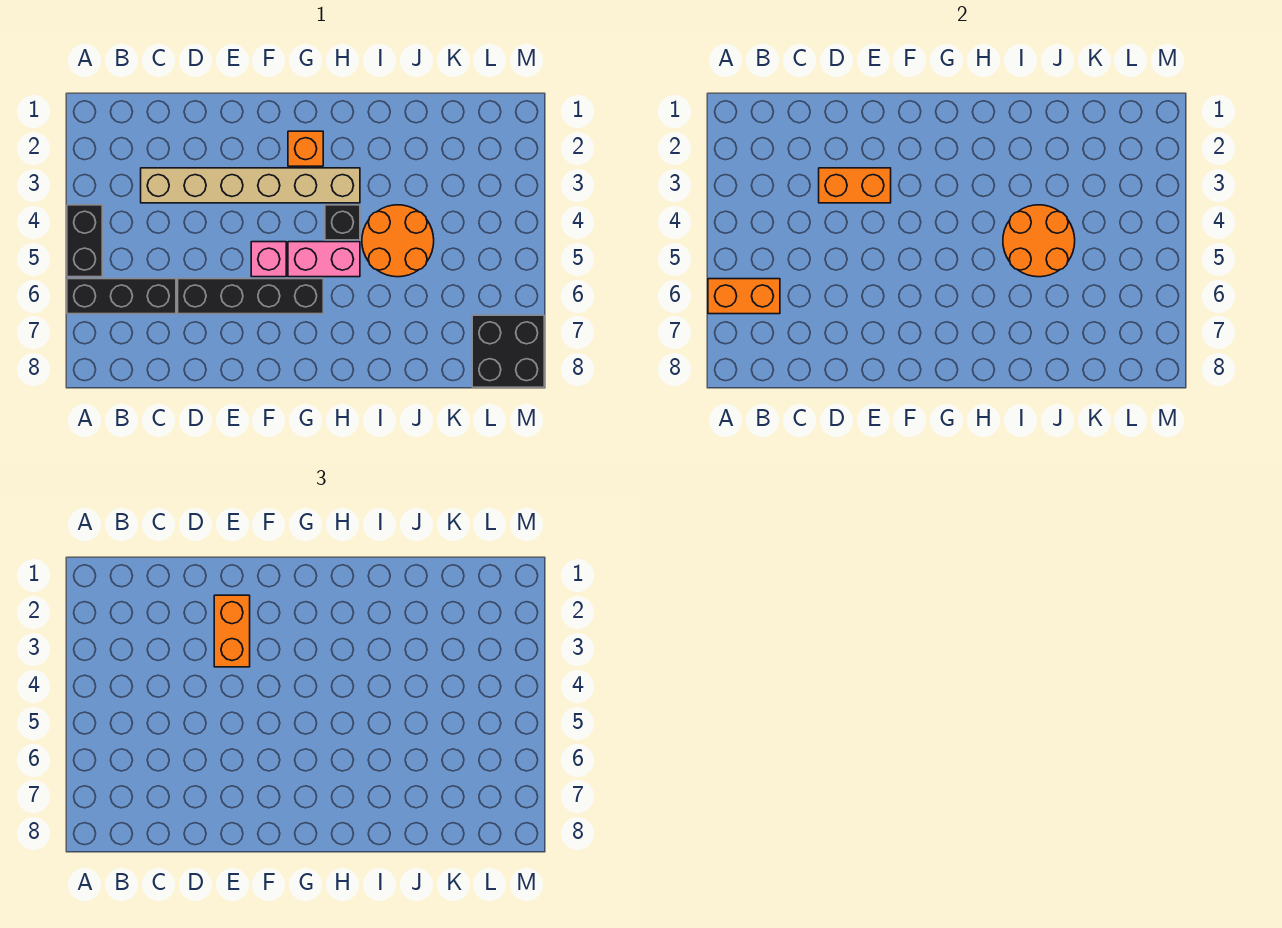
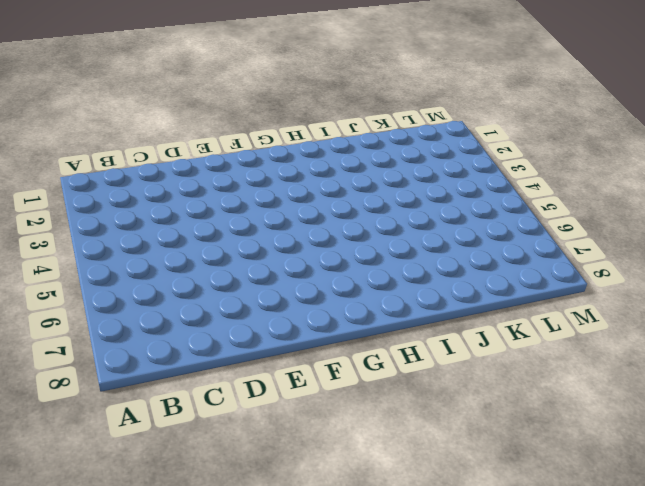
none -> black brick A4:A5 level 1
none -> black brick A6:C6 level 1
none -> tan brick C3:H3 level 1

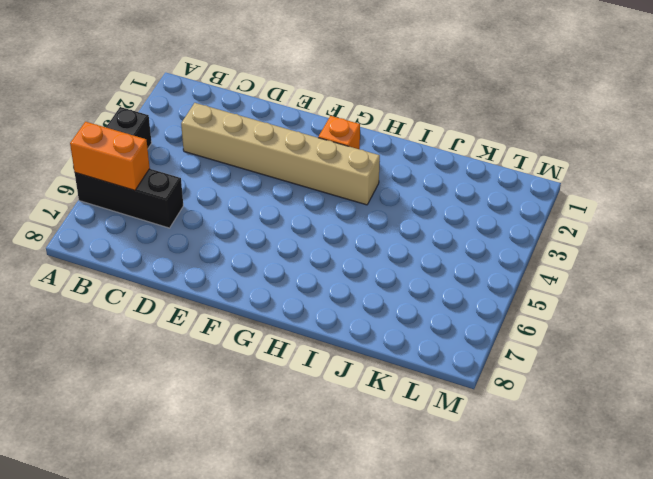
none -> black brick D6:G6 level 1
none -> pink brick F5 level 1
none -> pink brick G5:H5 level 1

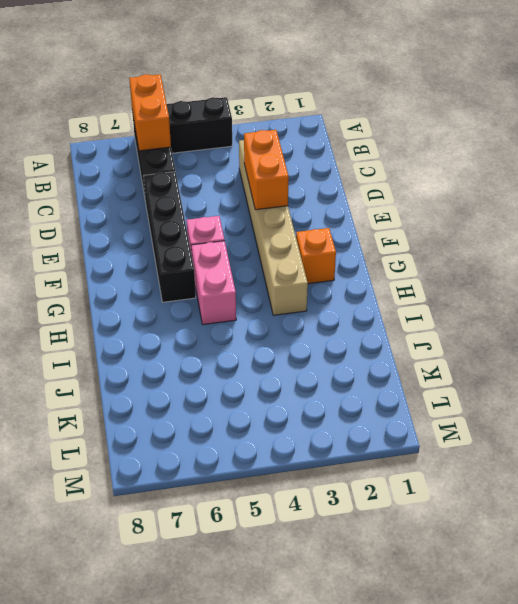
none -> black brick H4 level 1
none -> orange round brick I4:J5 level 1
none -> black brick L7:M8 level 1

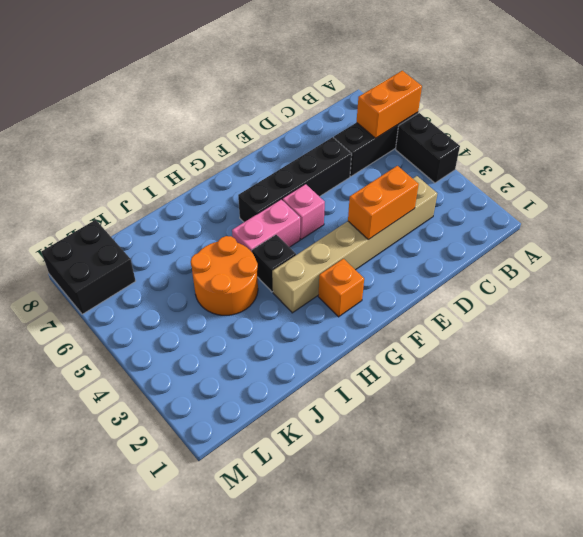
none -> orange round brick I4:J5 level 2
none -> orange brick E2:E3 level 3

